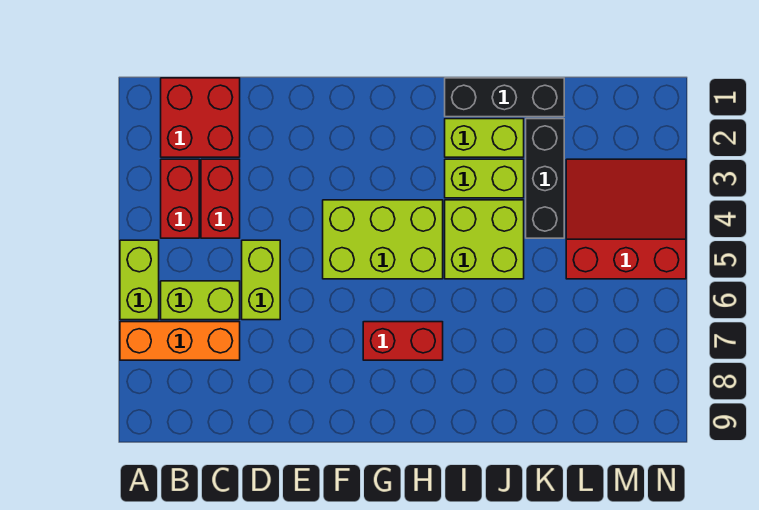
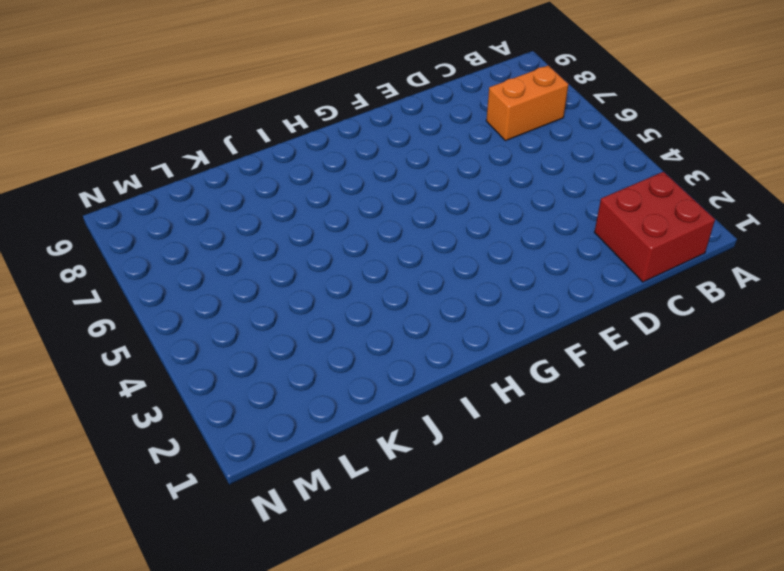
orange brick B7:C7 level 1 -> orange brick A7:C7 level 1
none -> lime brick A5:A6 level 1
none -> red brick B3:B4 level 1
none -> lime brick B6:C6 level 1

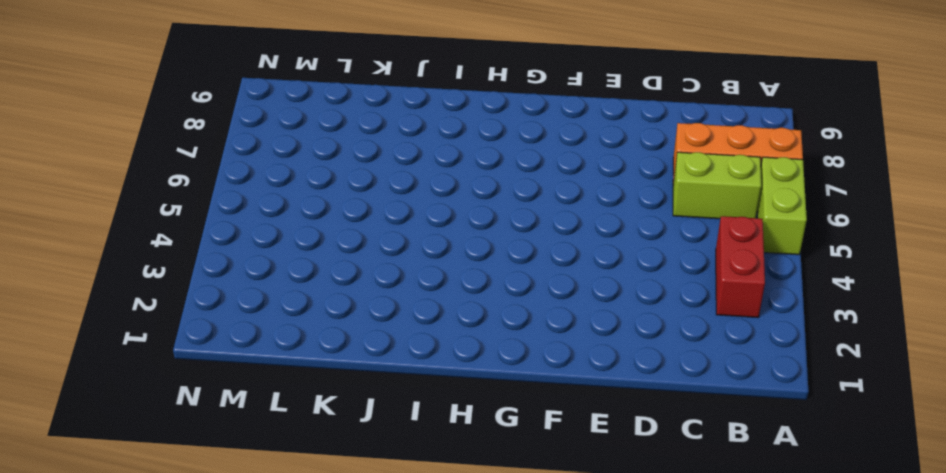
none -> red brick B1:C2 level 1
none -> red brick C3:C4 level 1
none -> lime brick D5:D6 level 1

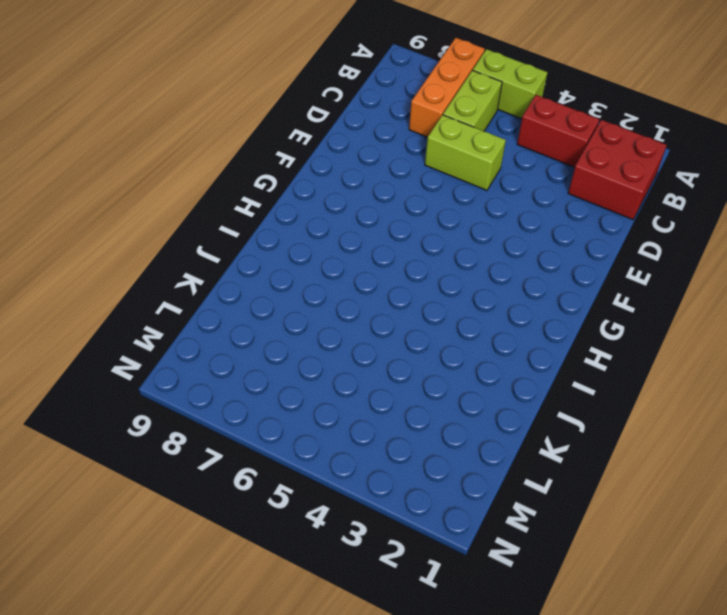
none -> red brick C3:C4 level 1
none -> lime brick F4:H5 level 1
none -> red brick G7:H7 level 1

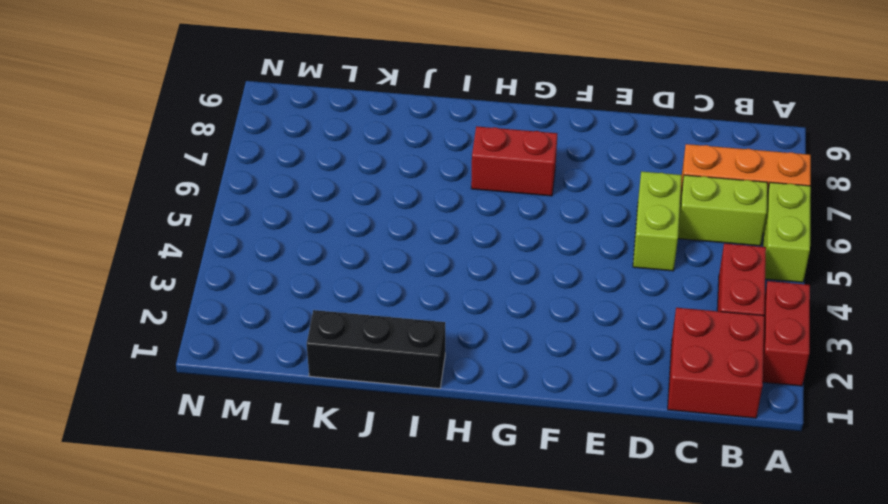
red brick A2:A3 level 1 -> red brick C3:C4 level 1
none -> lime brick F4:H5 level 1
none -> lime brick I2:J2 level 1
none -> lime brick I3:J3 level 1

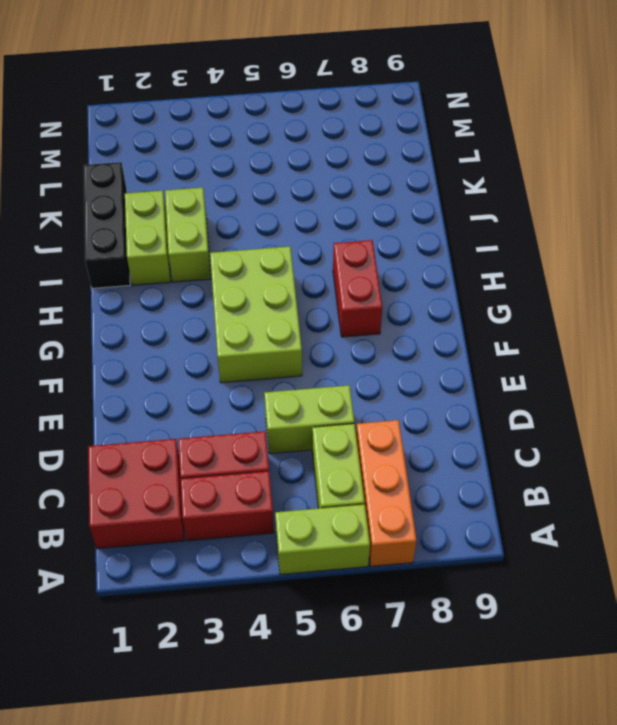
none -> lime brick I4:J5 level 1
none -> black brick K2:K4 level 1
none -> red slope L3:N5 level 1 top 5

